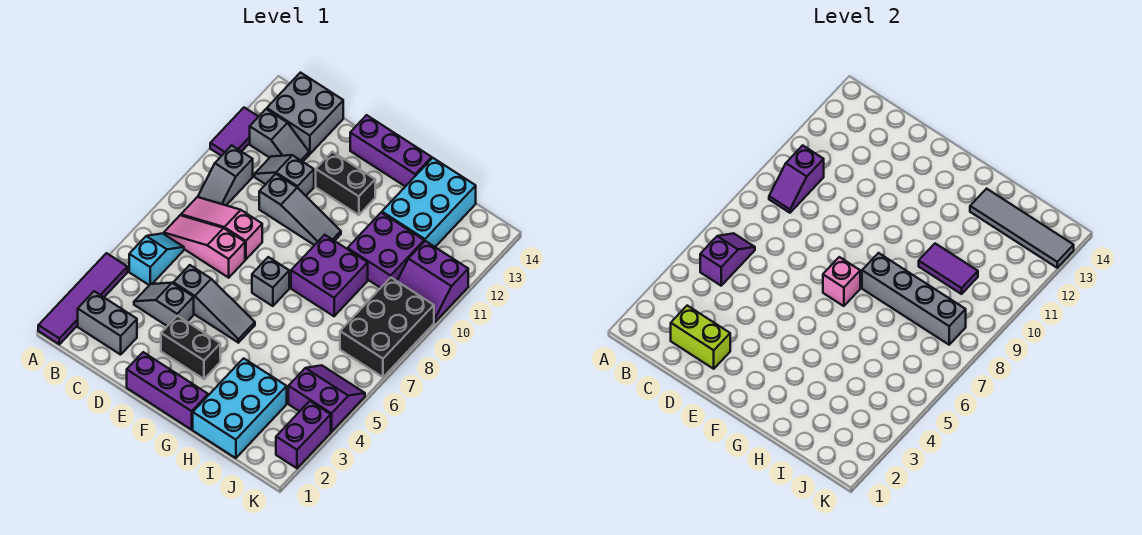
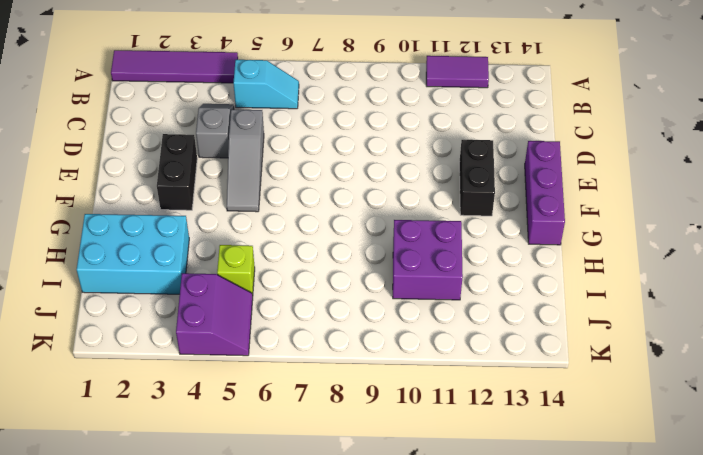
lime brick I5 level 1 -> none
none -> grey brick B2:C2 level 1
none -> pink slope B7:D7 level 1 top D
none -> pink slope B8:D8 level 1 top D
none -> grey slope B9:B10 level 1 top 10

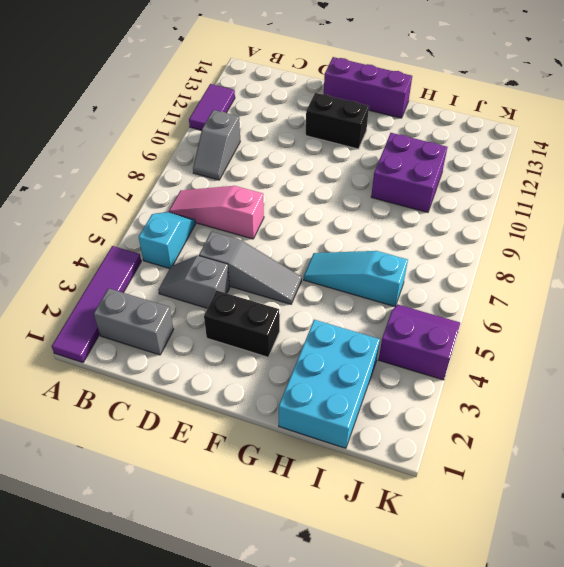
cyan slope G6:I6 level 1 top I -> none
none -> pink slope B8:D8 level 1 top D
none -> grey slope B12:C12 level 1 top B
none -> grey brick B13:C14 level 1
none -> grey slope C11:D11 level 1 top D

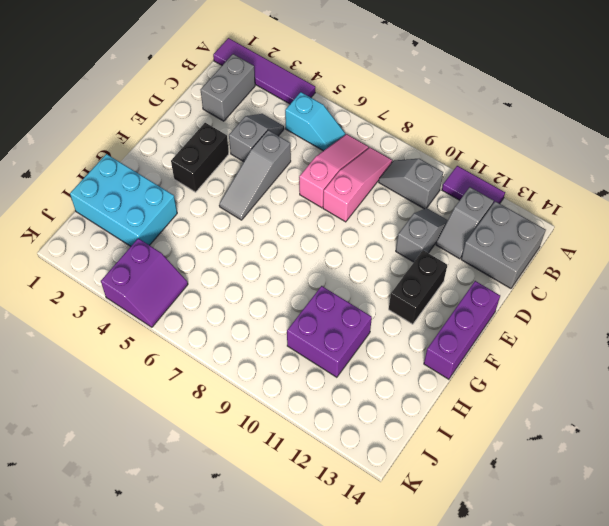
none -> grey slope D10:F10 level 1 top D
none -> purple brick E1:G1 level 1
none -> grey brick F7 level 1
none -> purple brick G8:H9 level 1

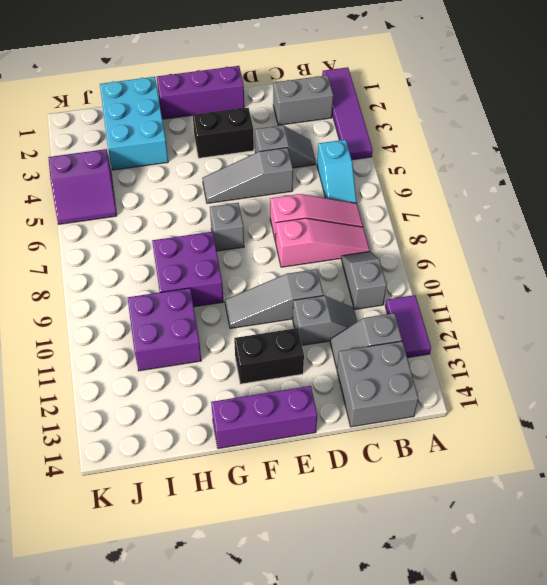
none -> cyan brick H12:I14 level 1
none -> black brick J7:K9 level 1
none -> purple slope J10:K11 level 1 top 11
none -> purple brick K2:K3 level 1

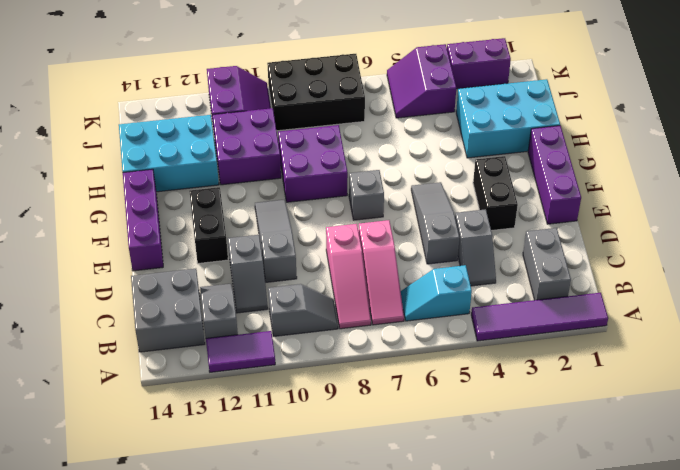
none -> purple slope B5:B6 level 2 top 5
none -> purple slope B9:B10 level 2 top 10
none -> lime brick C2:D2 level 2
none -> pink brick F7 level 2

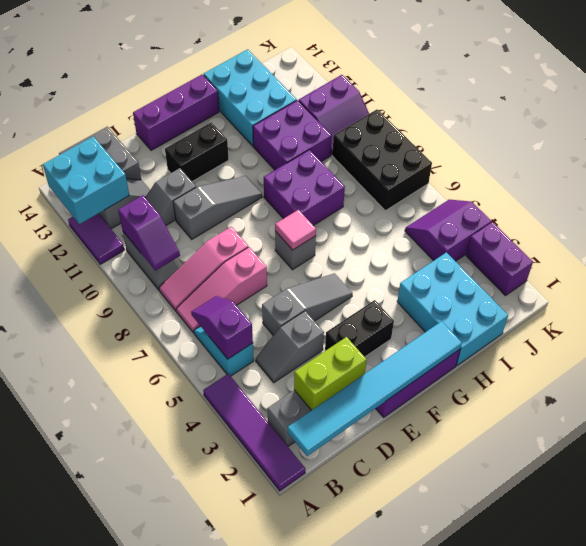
cyan brick A12:B13 level 2 -> none
cyan tile B1:G1 level 2 -> none
pink tile F7 level 2 -> pink brick F7 level 2
none -> grey brick G8:J8 level 2
none -> purple tile H10:I10 level 2
none -> grey tile H13:K13 level 2

